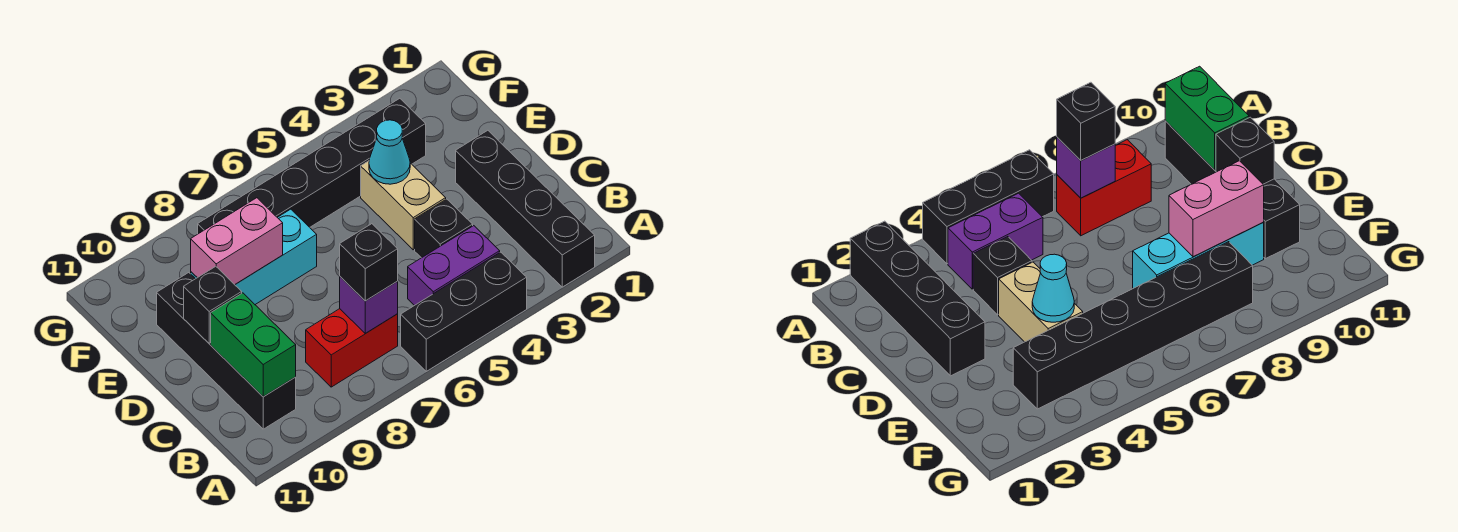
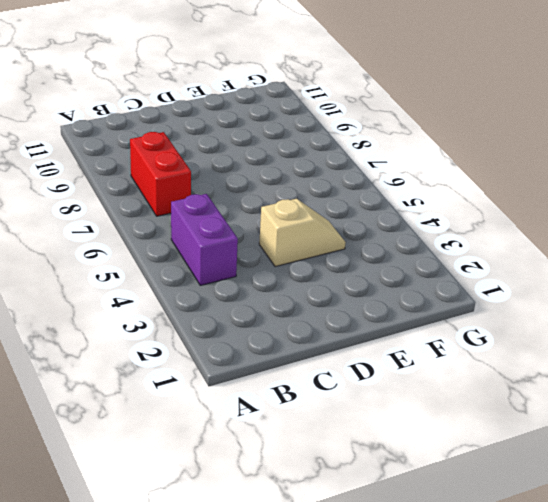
tan slope D4:E4 level 1 top D -> tan brick D4:E4 level 1
none -> black brick A2:D2 level 1
none -> black brick A4:A6 level 1
none -> black brick B10:E10 level 1

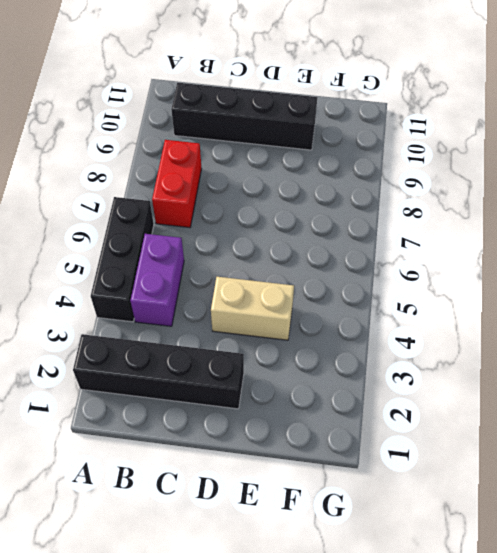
none -> black brick C4 level 1
none -> cyan brick E7:E9 level 1
none -> black brick F3:F8 level 1

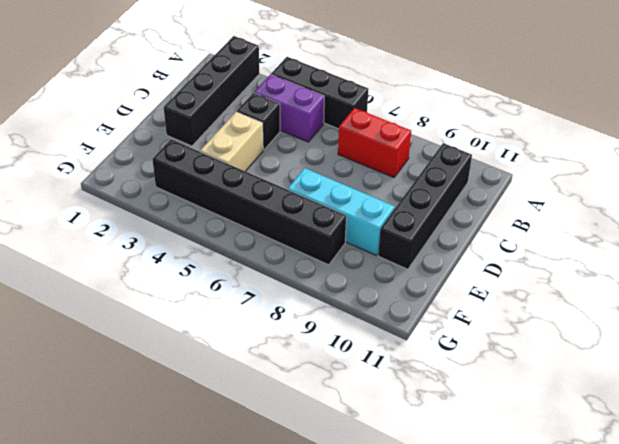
none -> purple brick B7 level 2
none -> green brick B10:C10 level 2
none -> black brick D10 level 2

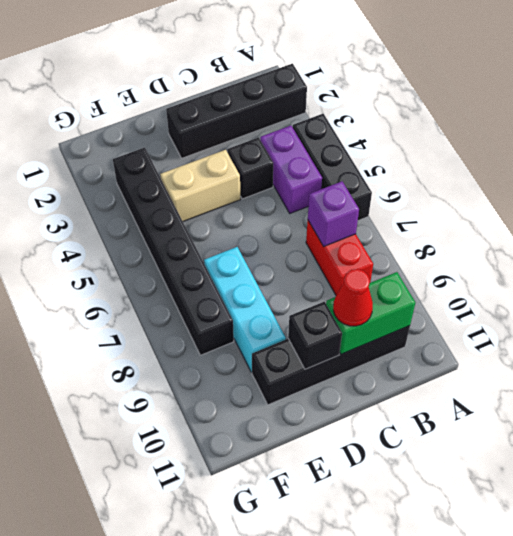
red cone C10 level 3 -> none
none -> cyan cone E4 level 2
none -> pink brick E8:E9 level 2
none -> black brick B7 level 3

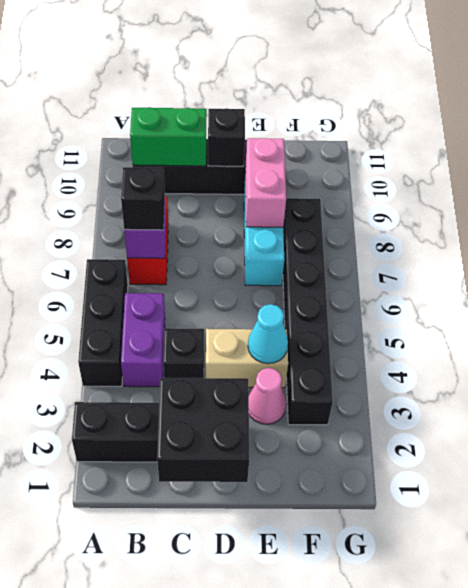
black brick C1:D2 level 2 -> none
pink cone E3 level 1 -> none

